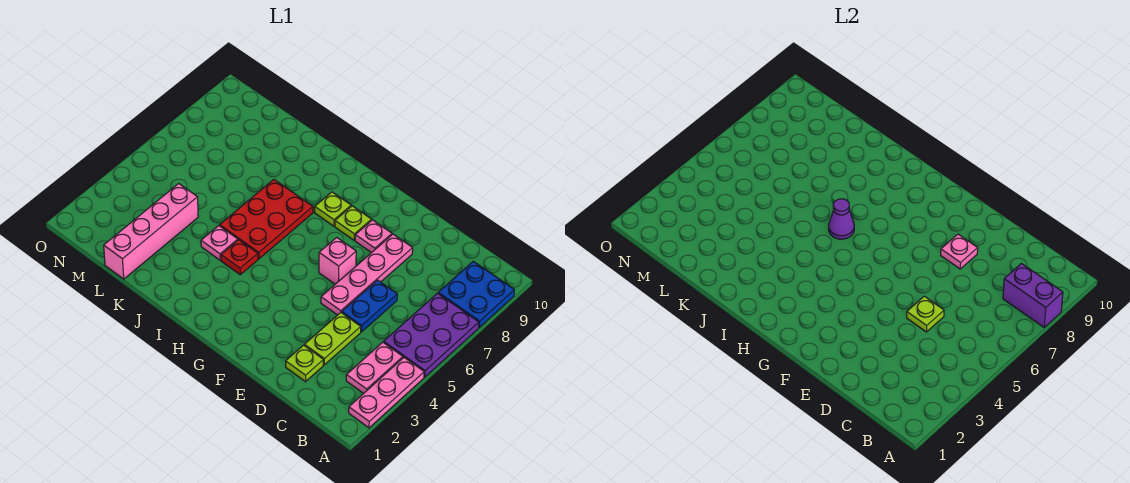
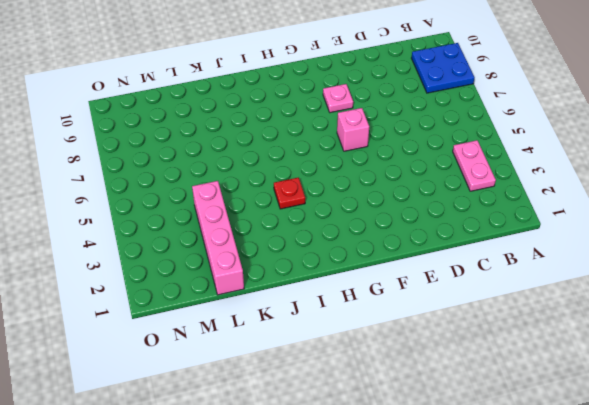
none -> pink plate A2:A4 level 1
none -> purple plate A5:B7 level 1
none -> lime plate D2 level 1

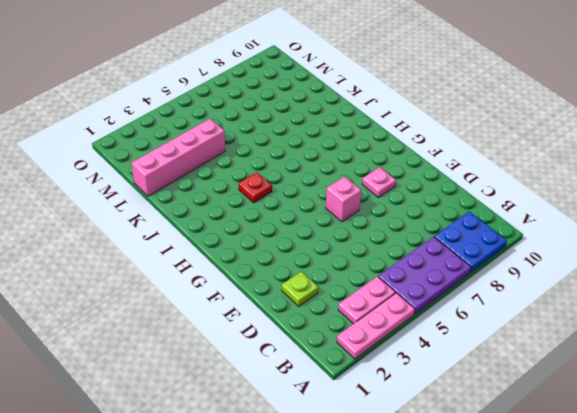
none -> lime plate D3:D4 level 1
none -> blue plate D5:D6 level 1
none -> pink plate E5:E8 level 1

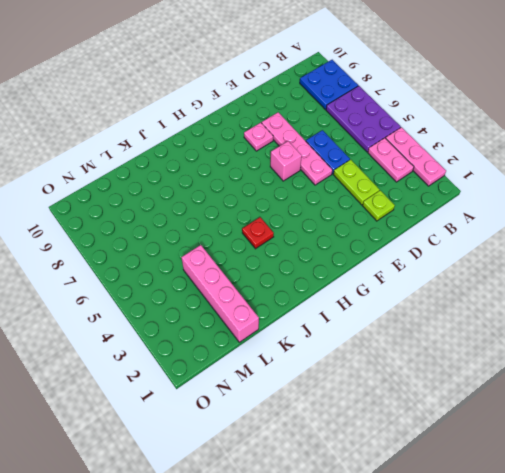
none -> lime plate G8 level 1
none -> lime plate H8 level 1
none -> red plate I5:J7 level 1

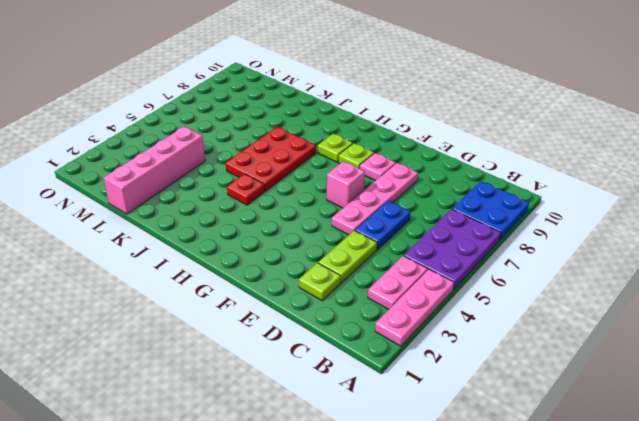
none -> pink plate J4 level 1
none -> purple brick A8:B8 level 2
none -> lime plate D5 level 2

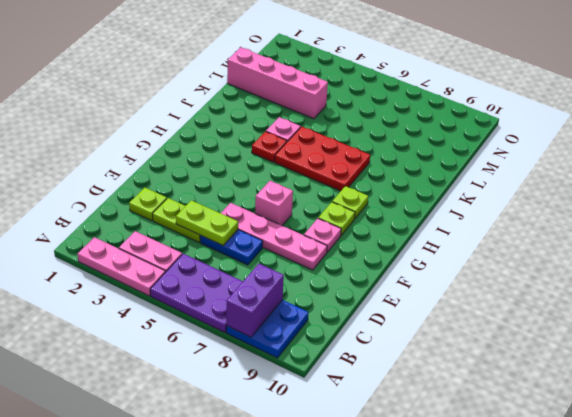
lime plate D4:D5 level 2 -> lime plate D5 level 2
none -> pink plate E8 level 2
none -> purple cone I6 level 2

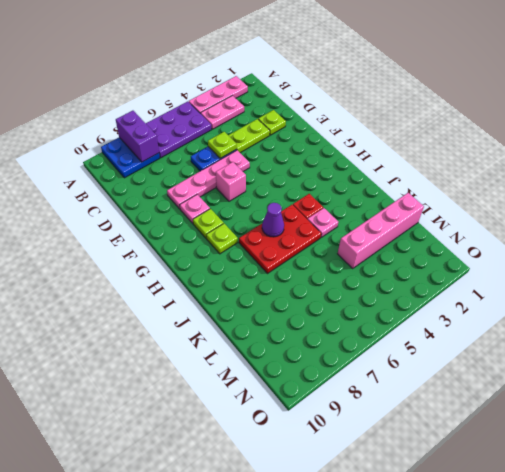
none -> pink plate E8 level 2

